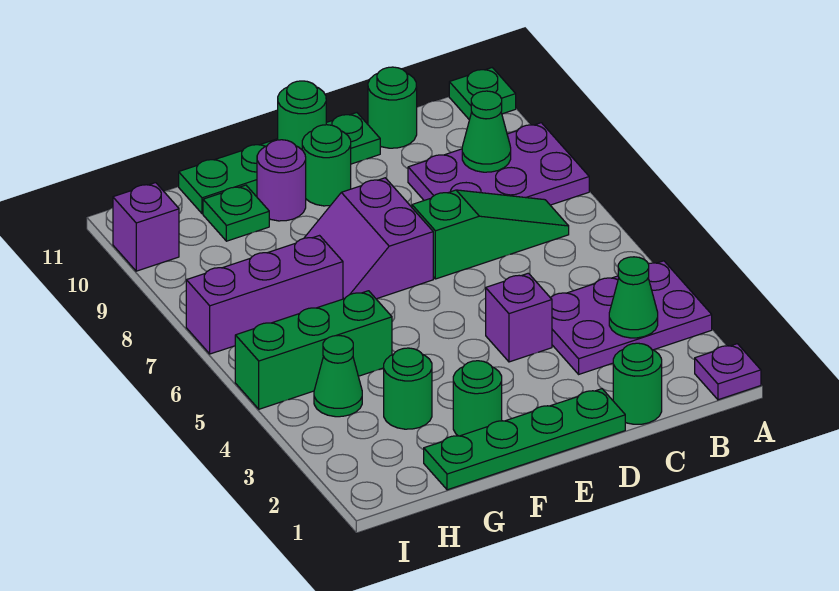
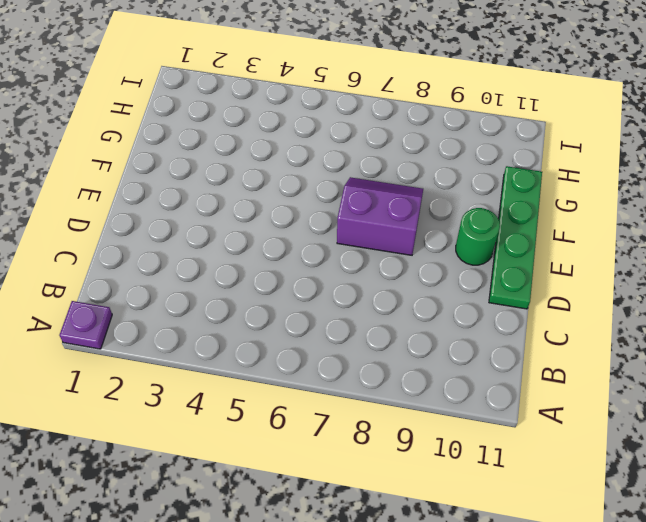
none -> purple plate A3:C4 level 1
none -> purple plate A8:C9 level 1
none -> green plate A11 level 1

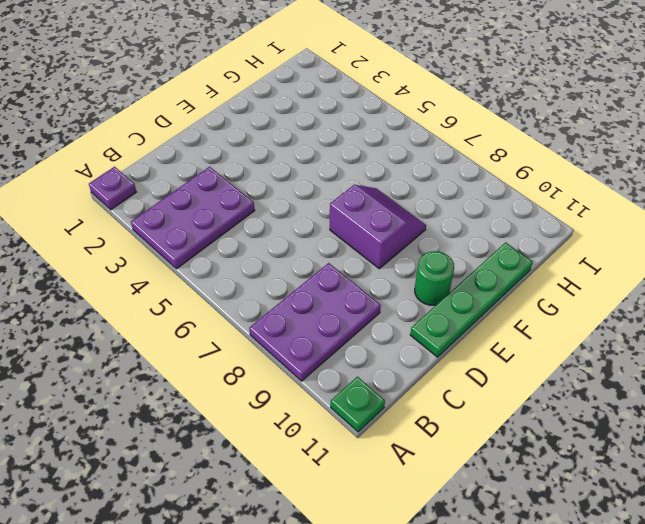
none -> green slope B7:D7 level 1 top D
none -> green round brick C1 level 1
none -> green round brick C11 level 1

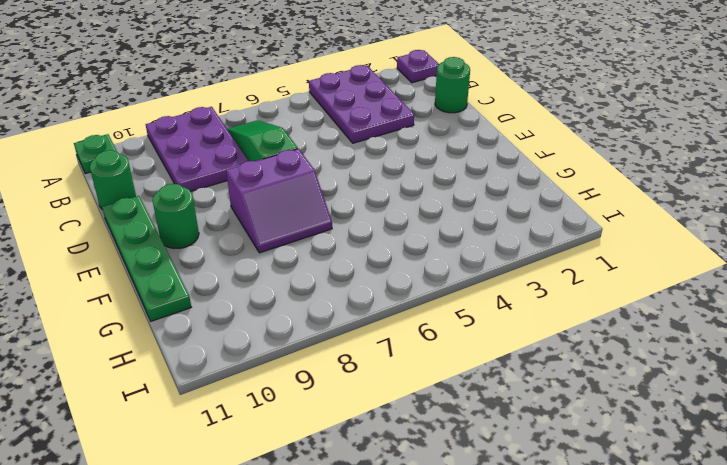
none -> green plate D1:G1 level 1
none -> purple brick D4 level 1
none -> green round brick F2 level 1

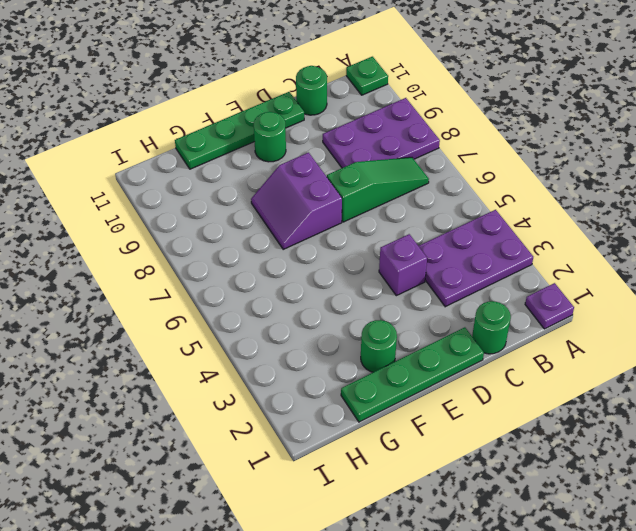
none -> purple round brick F10 level 1
none -> green round brick G3 level 1
none -> green brick G5:I5 level 1

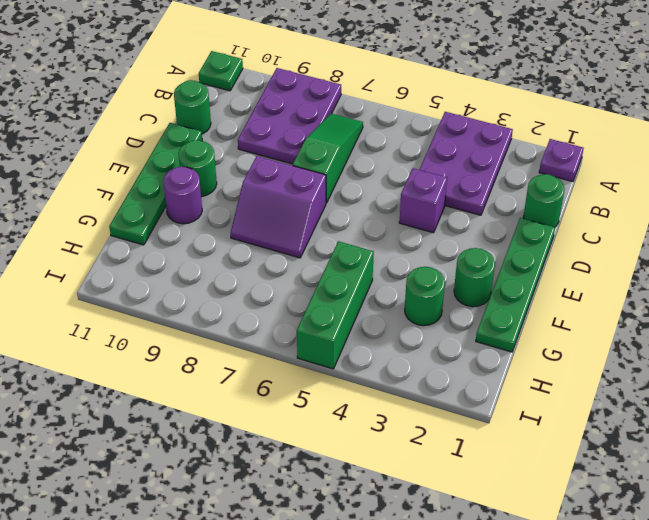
none -> purple brick G7:I7 level 1
none -> green plate G10 level 1
none -> green cone H4 level 1

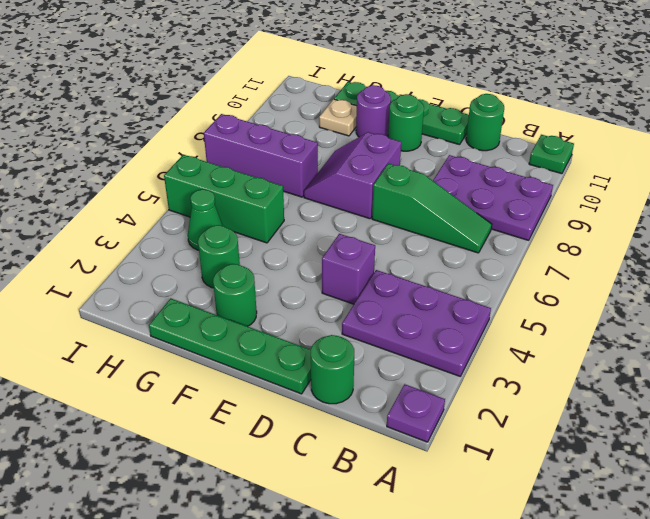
tan plate G10 level 1 -> green plate G10 level 1
none -> purple brick I10 level 1
none -> green cone B3 level 2
none -> green cone B9 level 2

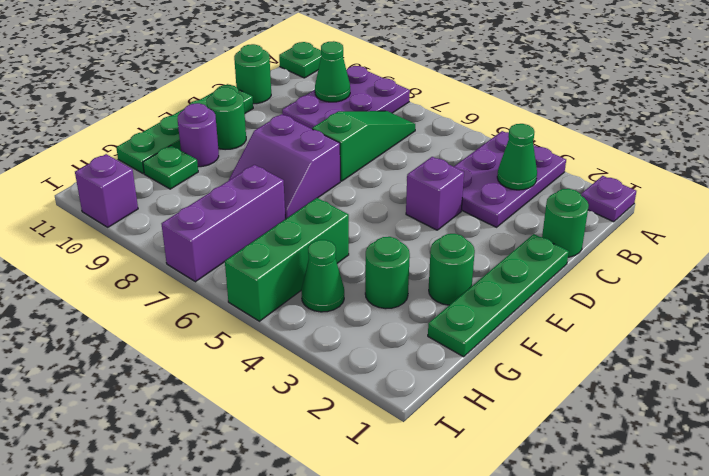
none -> green round brick E11 level 2

